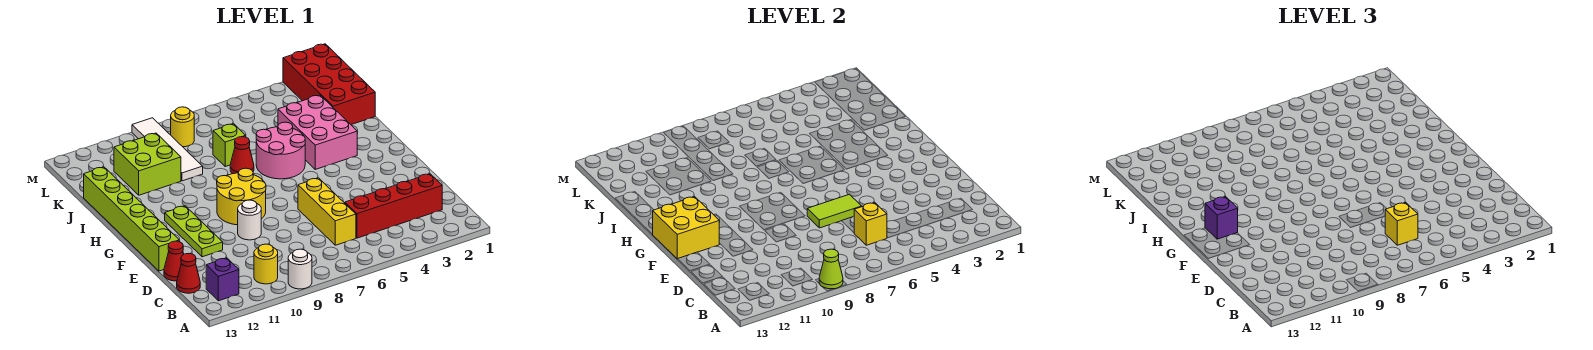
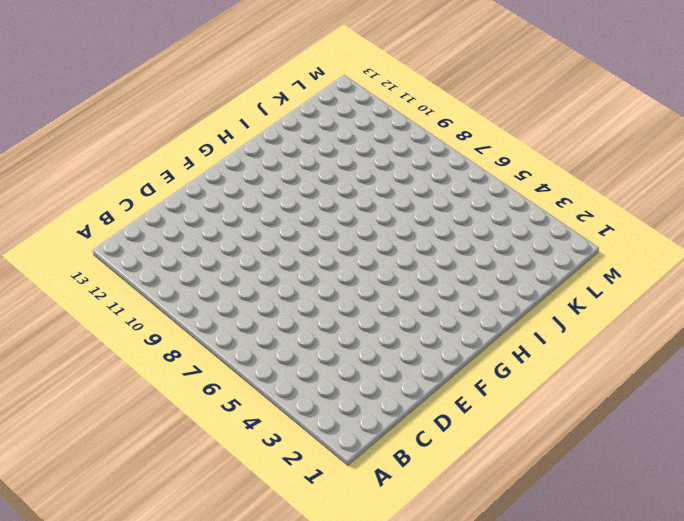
none -> white round brick A9 level 1
none -> yellow round brick B10 level 1
none -> purple brick B12 level 1

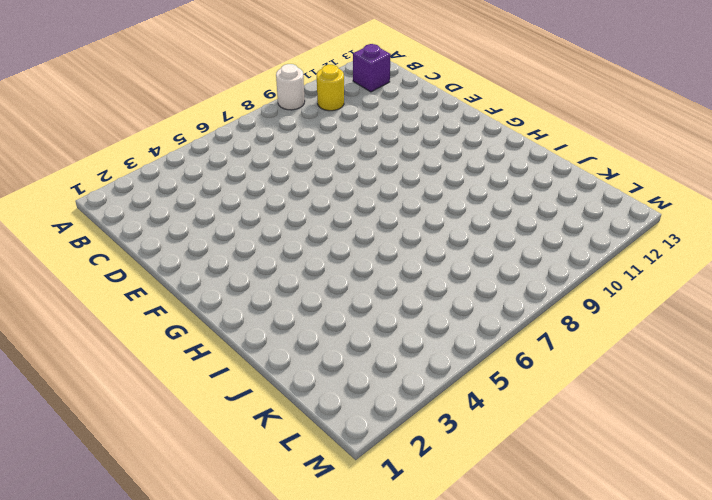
none -> red brick C2:C5 level 1
none -> yellow brick C6:E6 level 1
none -> red cone C13 level 1

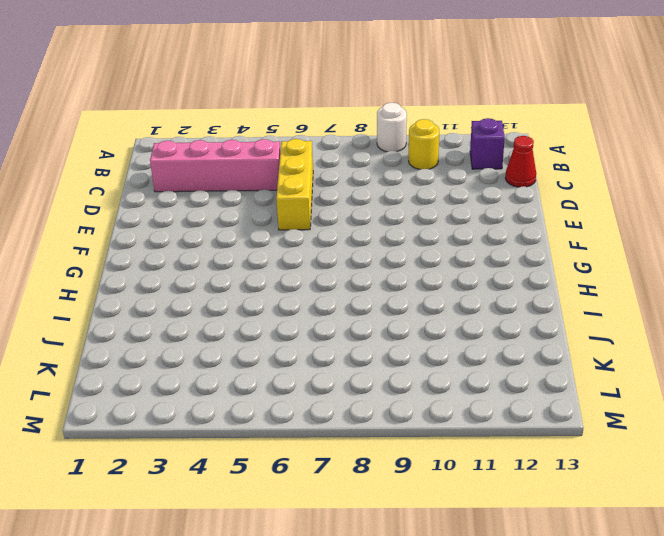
pink brick C2:C5 level 1 -> red brick C2:C5 level 1
none -> red cone D13 level 1
none -> white round brick E9 level 1
none -> lime plate E11:G11 level 1

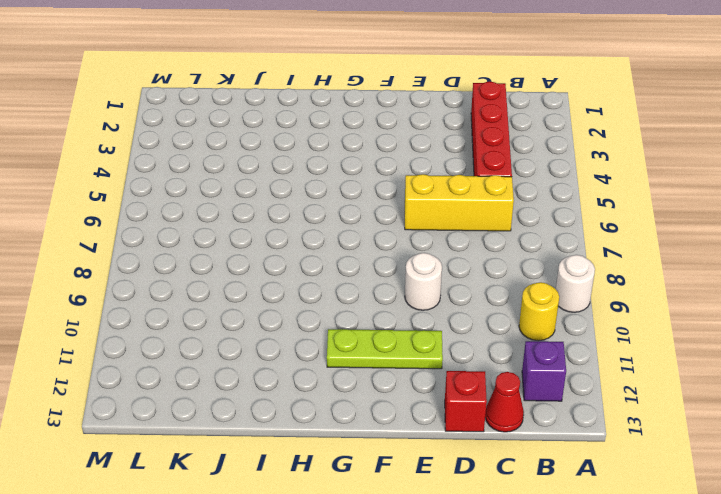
red brick D13 level 1 -> red cone D13 level 1
none -> lime brick E13:J13 level 1
none -> yellow round brick F8:G9 level 1
none -> pink brick H3:J4 level 1

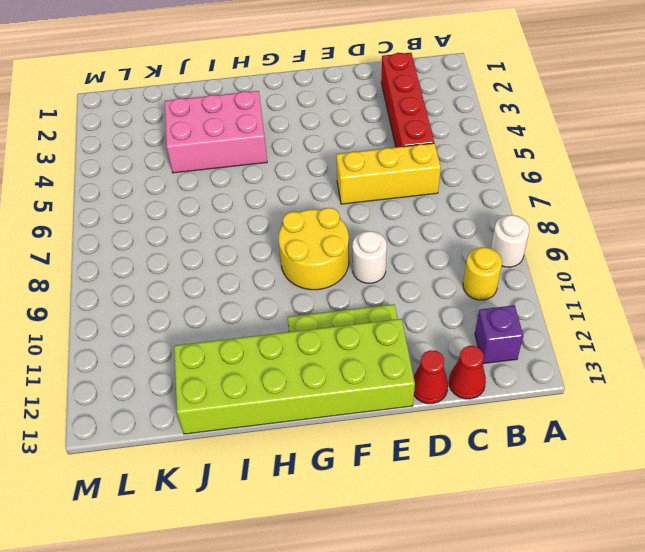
lime brick E12:J13 level 1 -> lime brick E13:J13 level 1
none -> pink round brick H5:I6 level 1
none -> red cone I7 level 1
none -> red brick J1:M2 level 1

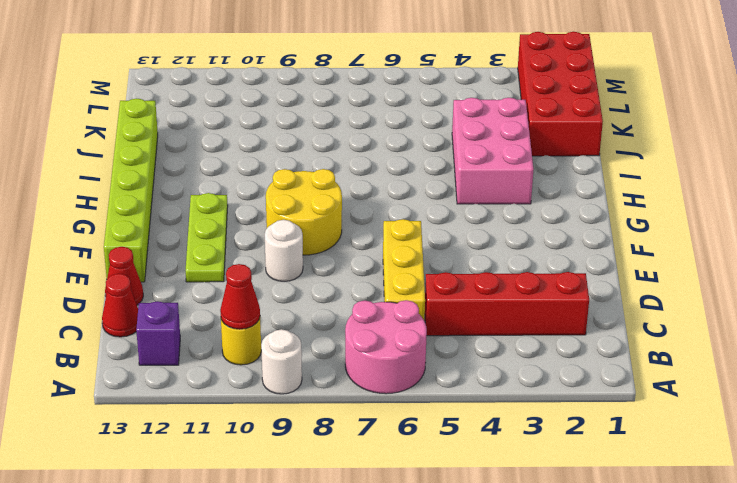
pink round brick A6:B7 level 1 -> pink round brick H5:I6 level 1
red cone B10 level 2 -> red cone I7 level 1
none -> lime brick J7 level 1
none -> white tile J9:M9 level 1
none -> lime brick J10:K11 level 1

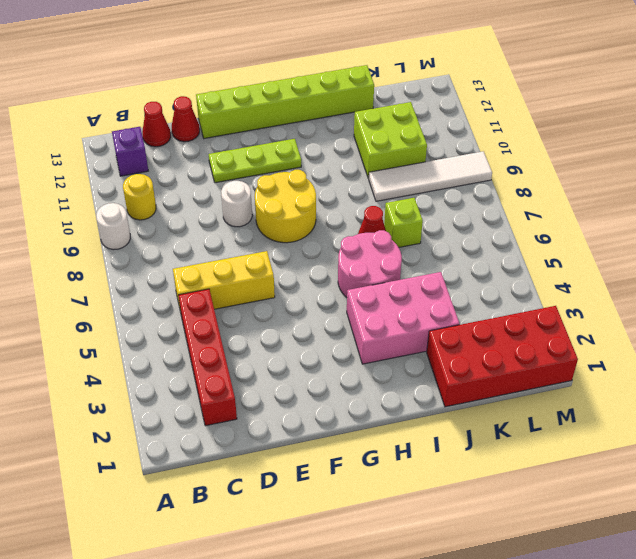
none -> yellow round brick L8 level 1
none -> lime cone A9 level 2
none -> yellow brick C6 level 2

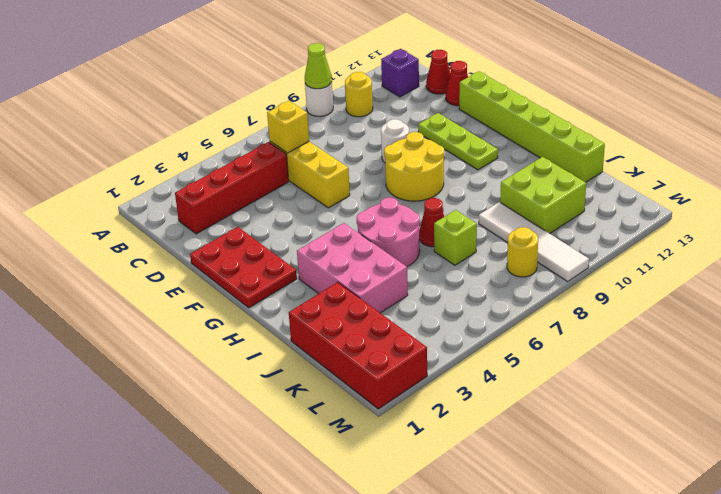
red plate E1:G2 level 1 -> none
none -> lime tile E6:E7 level 2
none -> yellow brick F12:G13 level 2
none -> yellow brick C6 level 3

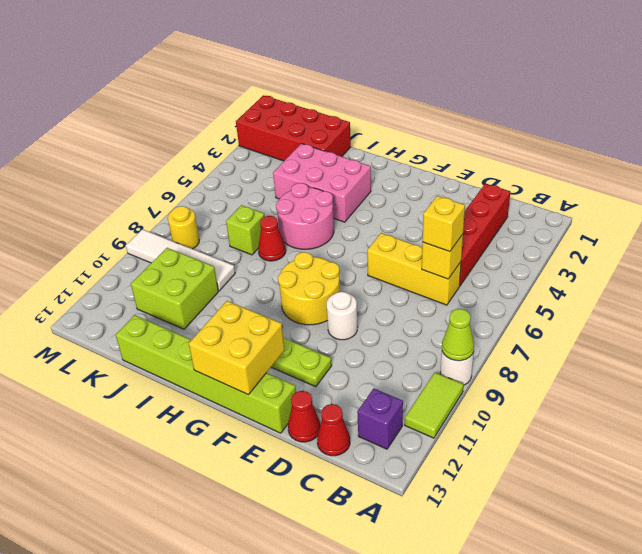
lime tile A10:A11 level 1 -> lime tile E6:E7 level 2
none -> yellow round brick B10 level 1
none -> purple brick G12 level 3

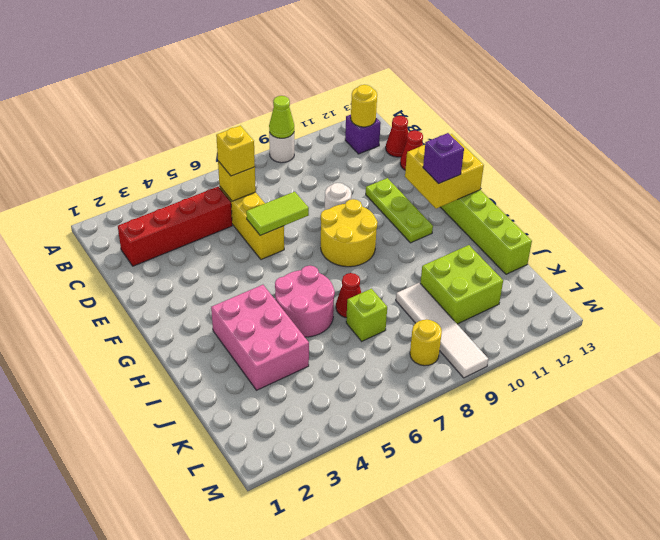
yellow round brick B12 level 2 -> yellow round brick B10 level 1
none -> red brick J1:M2 level 1

